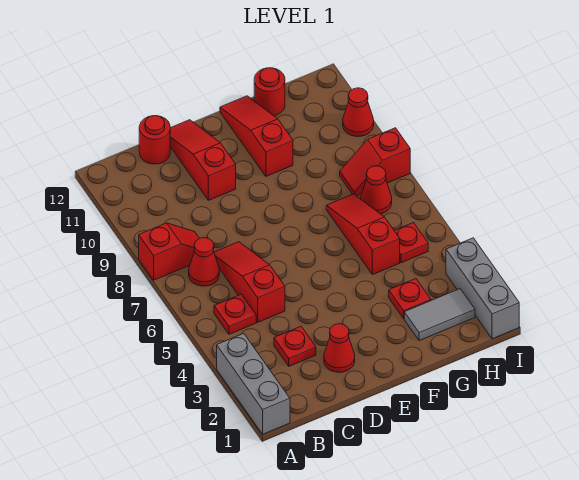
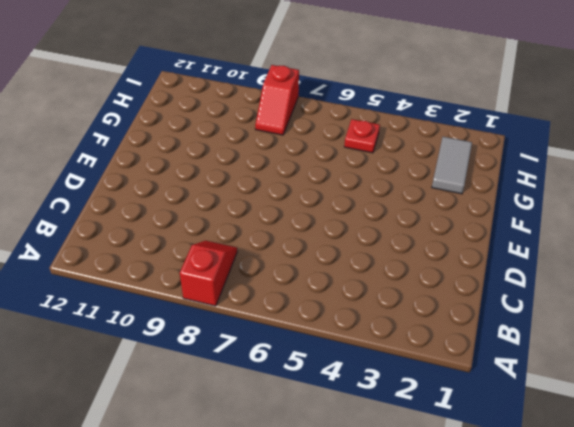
none -> grey brick A1:A3 level 1
none -> red plate B5 level 1
none -> red cone B7 level 1

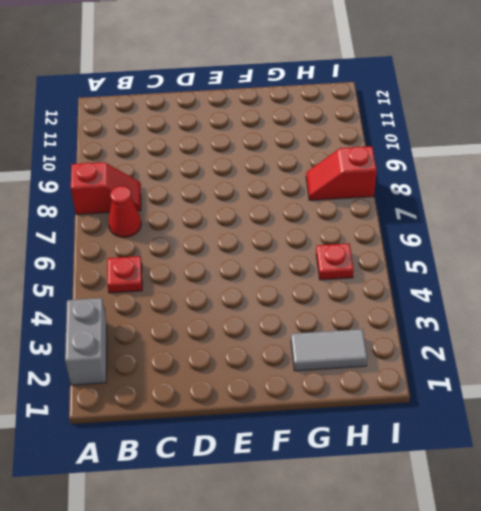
grey brick A2:A3 level 1 -> grey brick A1:A3 level 1
none -> red plate C3 level 1
none -> red slope C5:C7 level 1 top 5
none -> red round brick C12 level 1

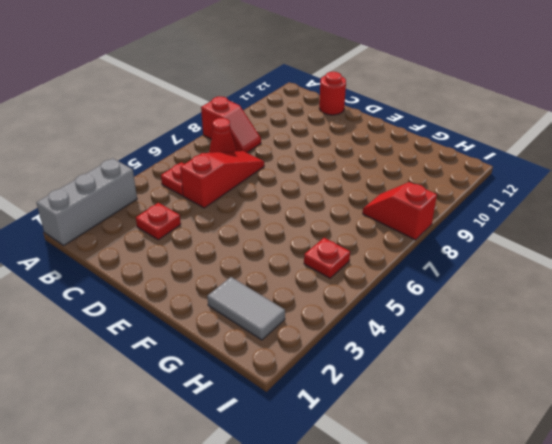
none -> red cone D2 level 1
none -> red slope D10:D12 level 1 top 10
none -> red slope F10:F12 level 1 top 10

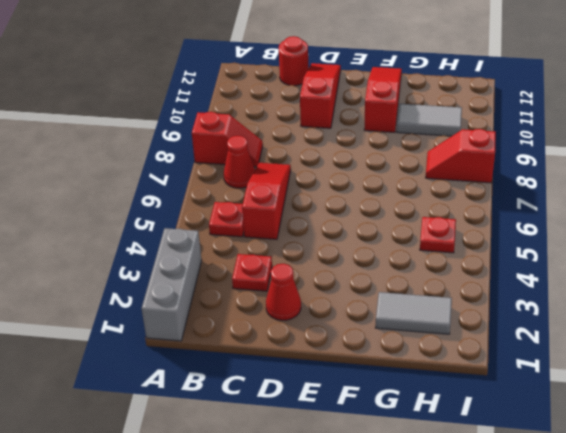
grey tile G10:H10 level 1 -> none
none -> red plate G3 level 1
none -> red slope G5:G7 level 1 top 5
none -> red round brick G12 level 1

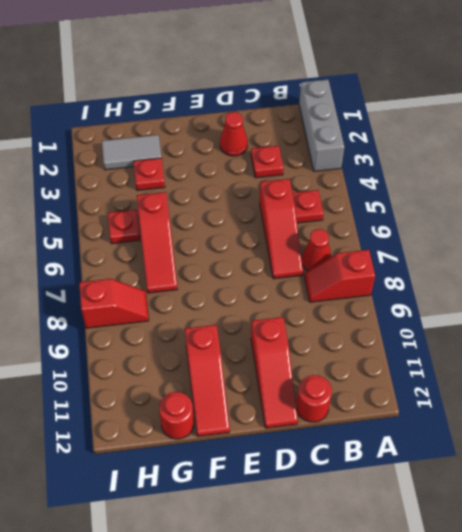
none -> red cone H7 level 1
none -> grey brick I1:I3 level 1
none -> red cone I10 level 1

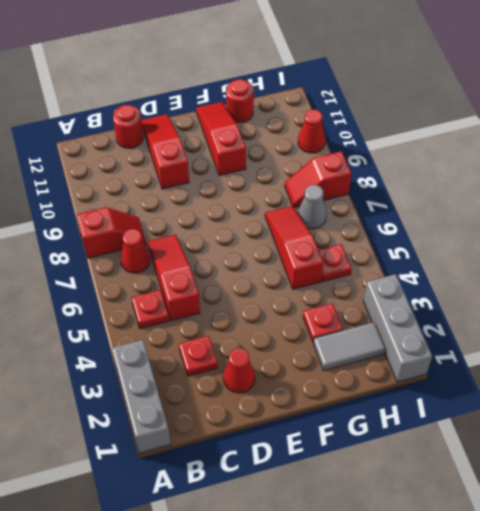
grey cone H7 level 1 -> red cone H7 level 1

